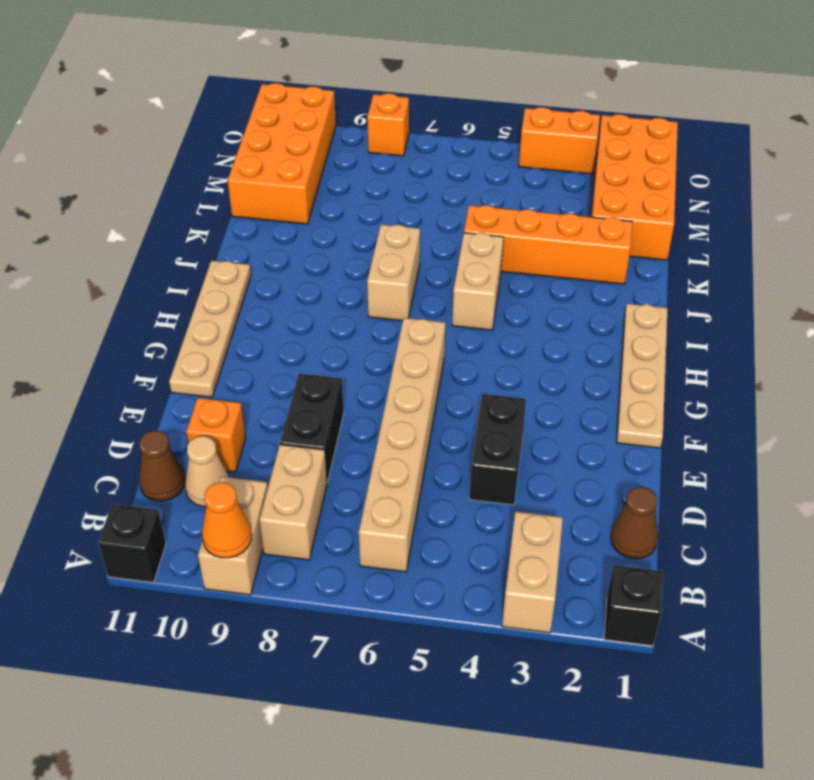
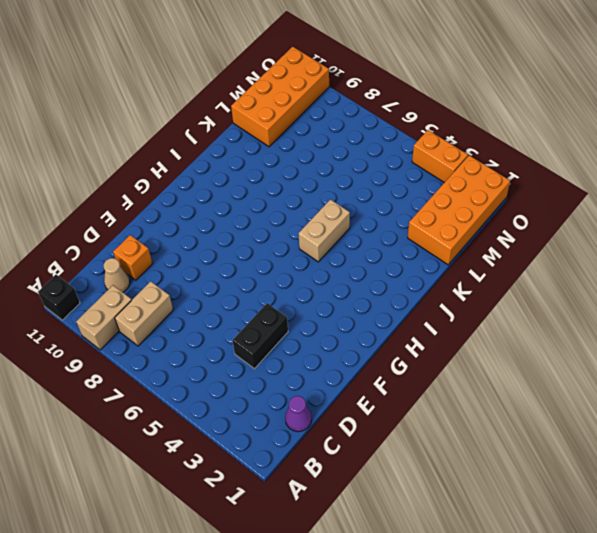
purple cone C1 level 1 -> brown cone C1 level 1
none -> black brick A1 level 1
none -> tan brick A3:B3 level 1
none -> tan brick B6:G6 level 1

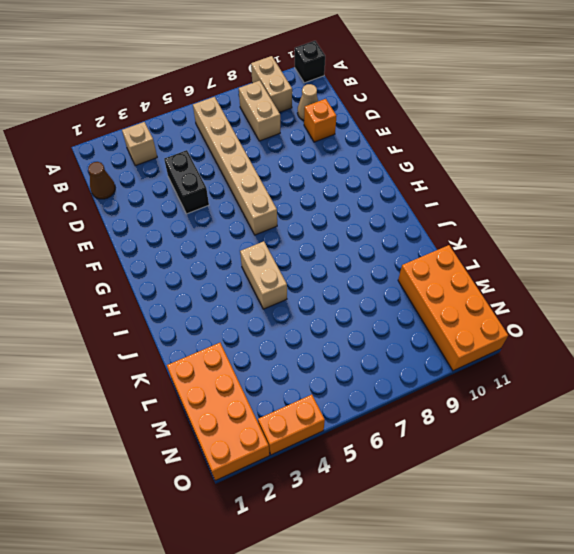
tan brick B3 level 1 -> tan brick A3:B3 level 1
none -> black brick A1 level 1
none -> brown cone C11 level 1
none -> black brick D8:E8 level 1

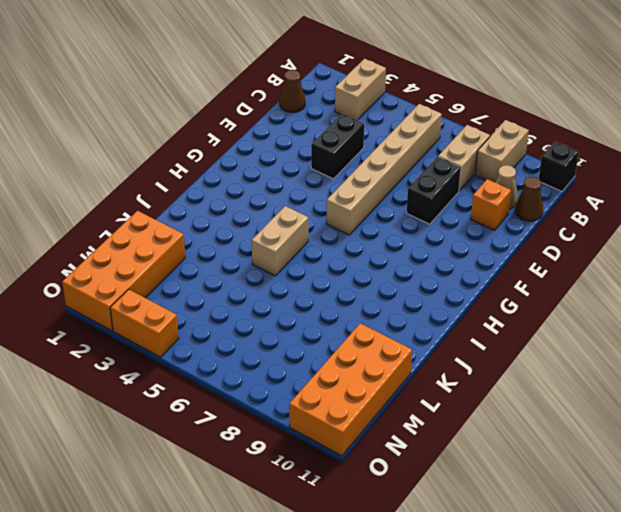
none -> black brick A1 level 1
none -> tan plate F1:I1 level 1
none -> tan plate F11:I11 level 1

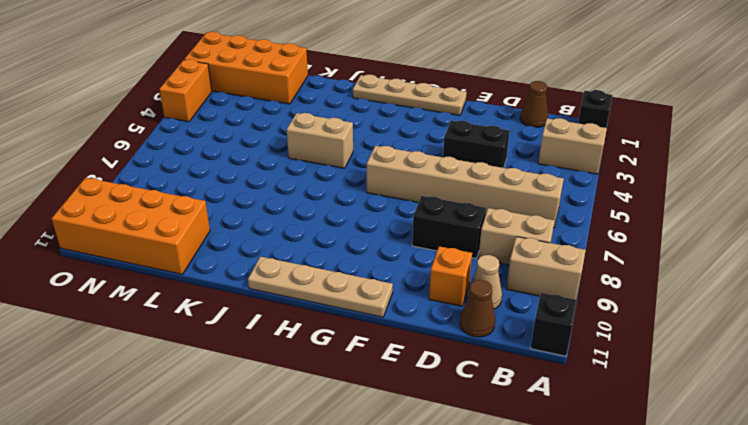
none -> tan brick I7:J7 level 1
none -> orange brick K2:K5 level 1
none -> orange brick O8 level 1

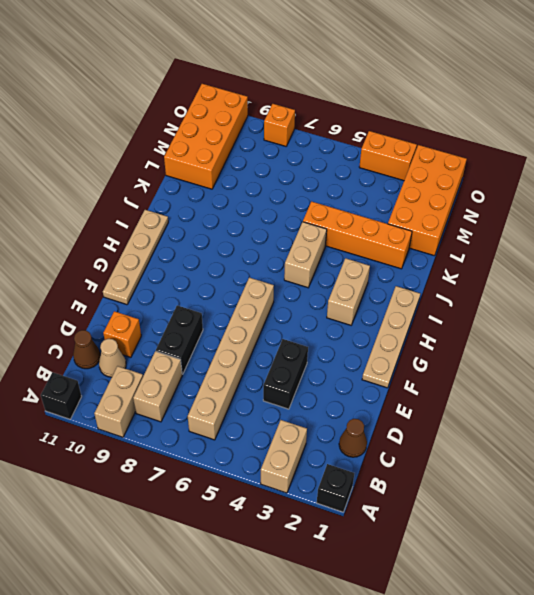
tan brick H3:I3 level 1 -> tan brick I7:J7 level 1
none -> orange cone A9 level 2

